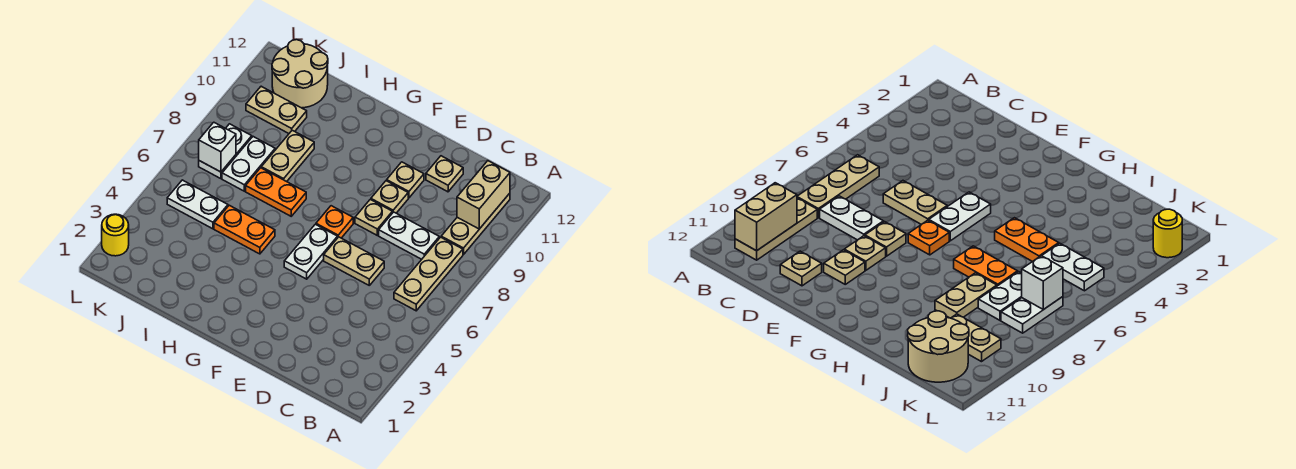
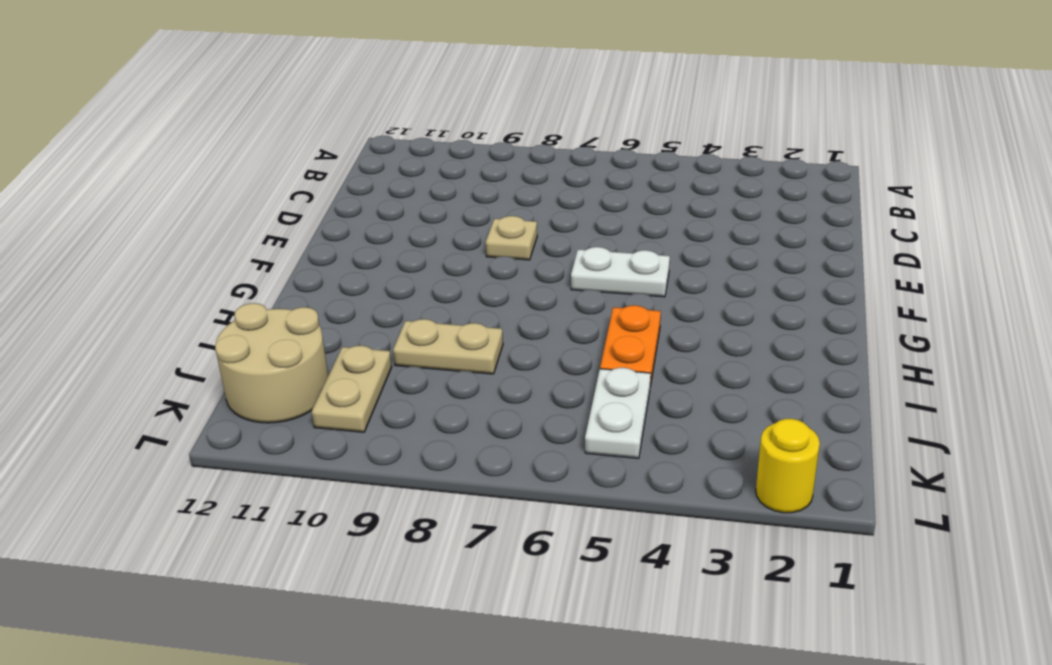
none -> tan plate B6:B8 level 1
none -> tan plate B9:B11 level 1
none -> white plate C8:D8 level 1

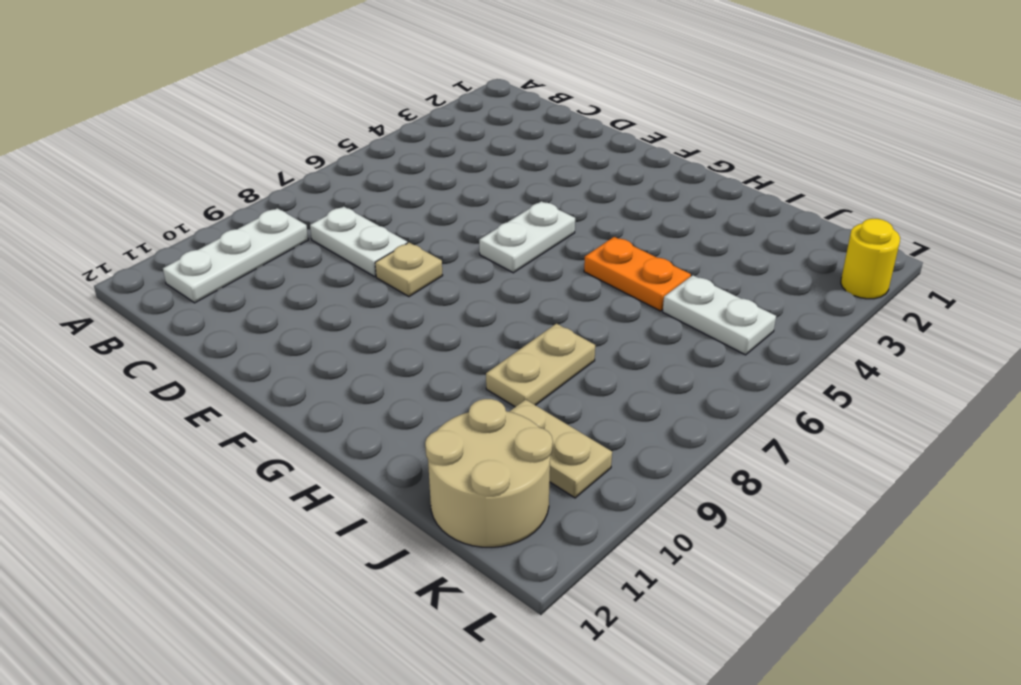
white plate B9:B11 level 1 -> tan plate B9:B11 level 1
none -> tan plate B6:B8 level 1
none -> tan plate D6:E6 level 1
none -> tan plate D11 level 1

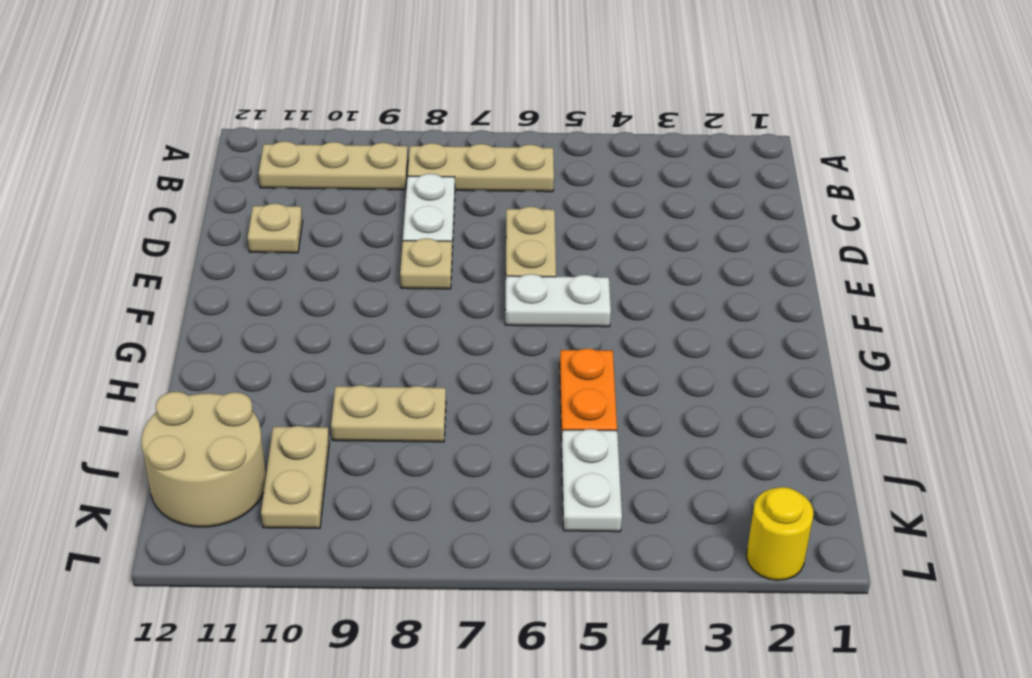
none -> tan plate E9 level 1
none -> tan plate E10 level 1
none -> orange plate F7 level 1

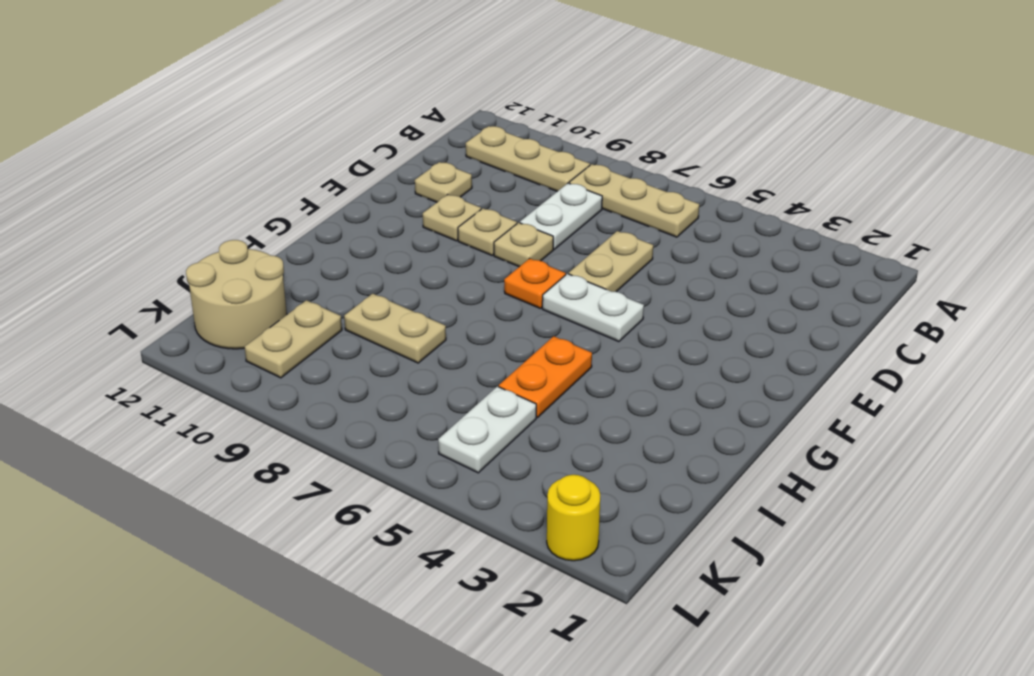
none -> orange plate H7:I7 level 1
none -> white plate J7:J8 level 1
none -> white plate K7:K8 level 1

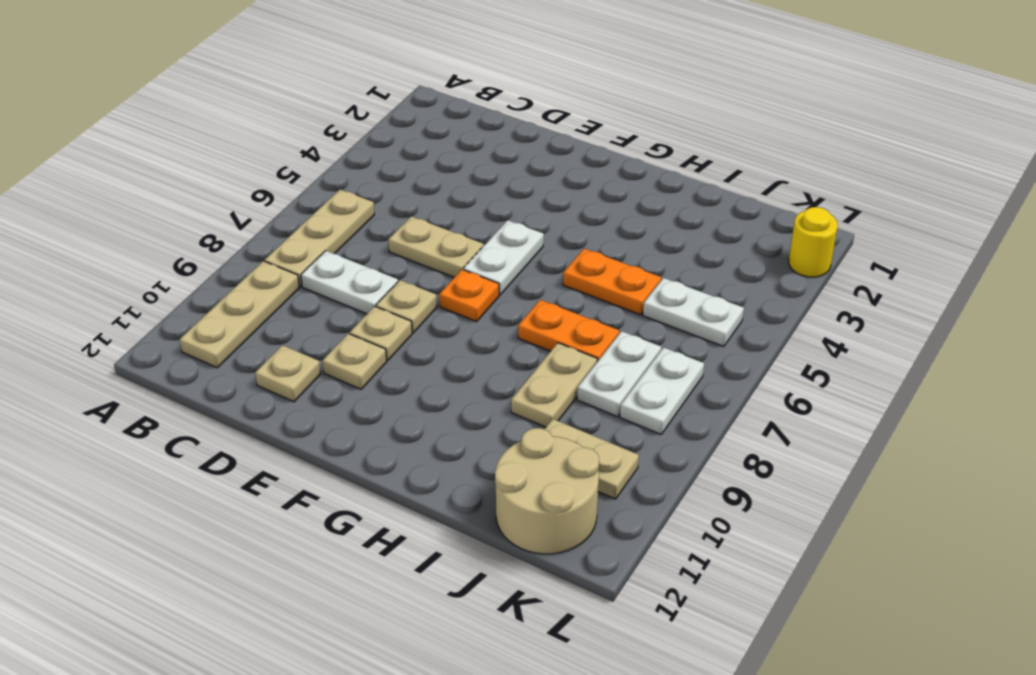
none -> tan brick B10:B11 level 2
none -> white brick K7 level 2

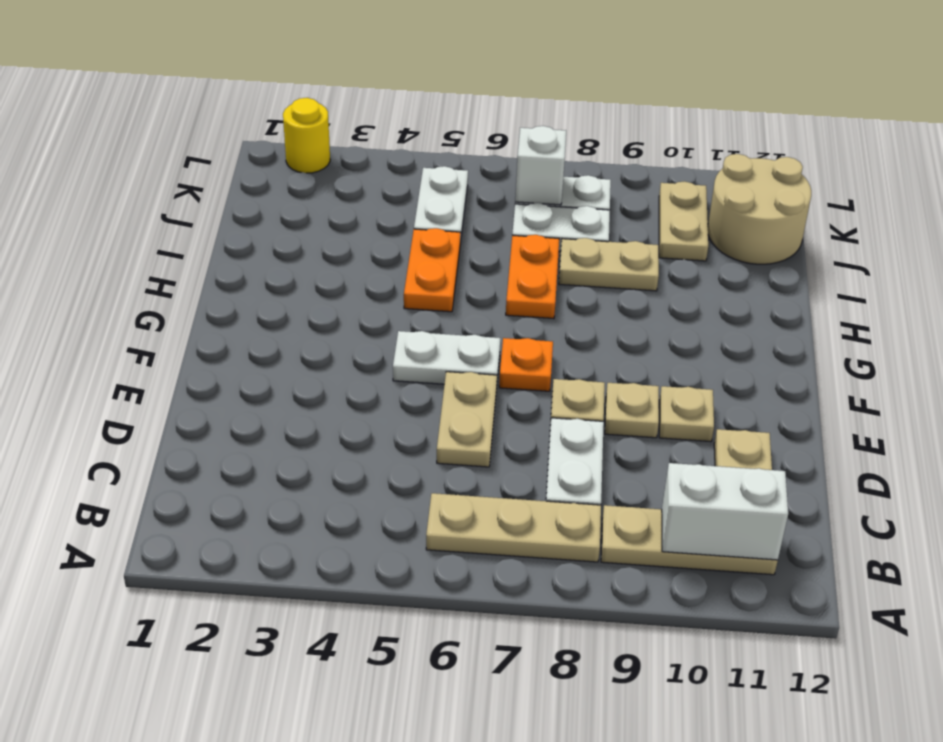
white brick B10:B11 level 2 -> tan brick B10:B11 level 2

